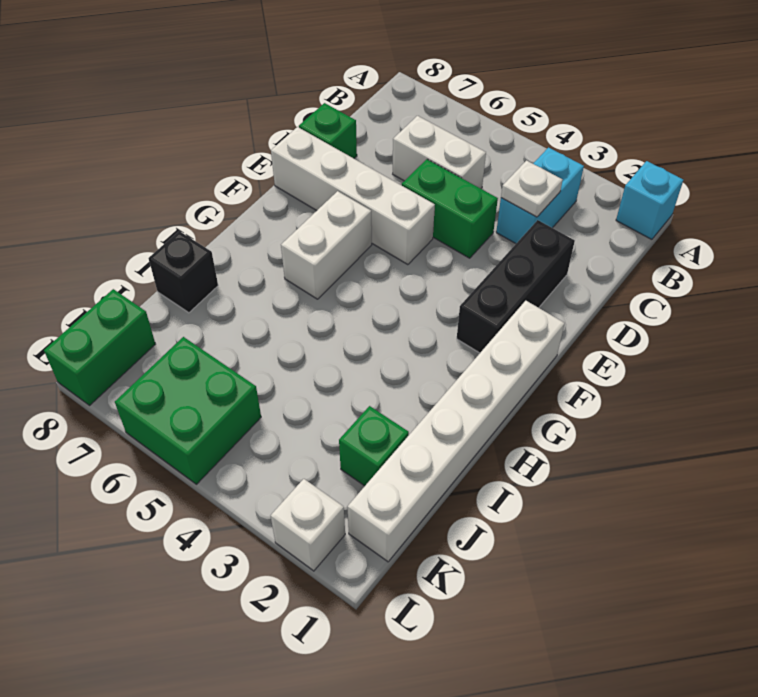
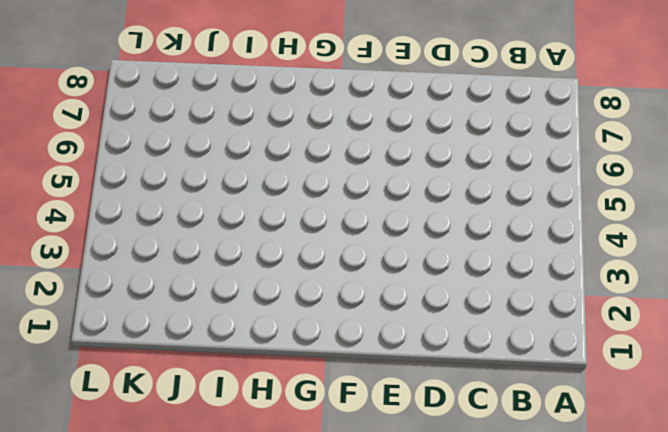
none -> cyan brick A1 level 1
none -> cyan brick B3:C3 level 1
none -> white brick C5:C6 level 1

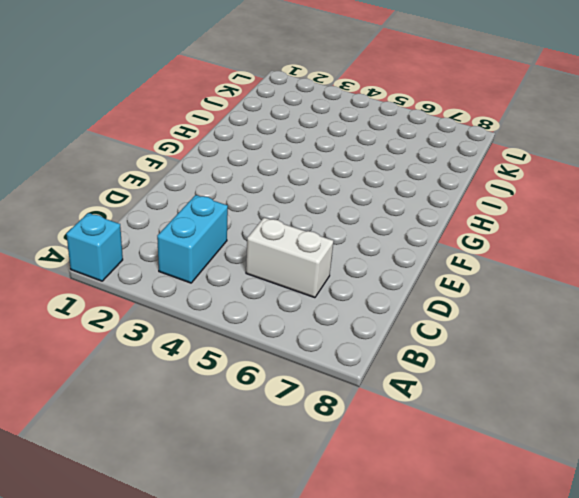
none -> black brick D2:F2 level 1
none -> green brick D4:D5 level 1
none -> green brick D8 level 1

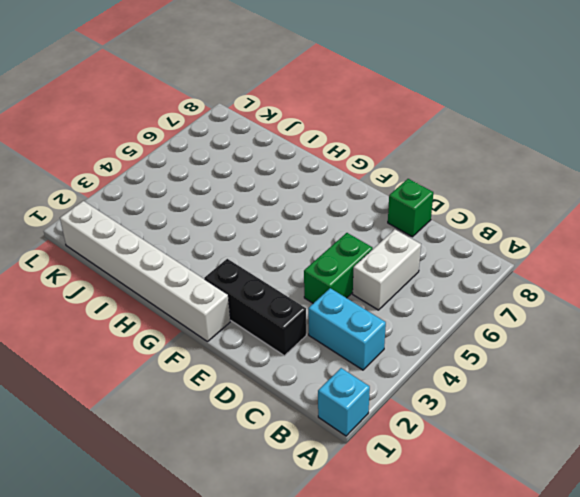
none -> white brick E5:E8 level 1
none -> white brick F6:G6 level 1
none -> black brick I8 level 1

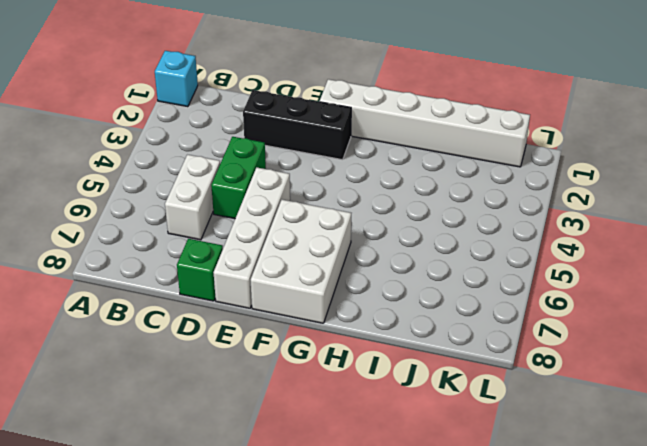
white brick F6:G8 level 1 -> white brick F6:G6 level 1
none -> cyan brick B3:C3 level 1
none -> black brick I8 level 1
none -> green brick J2 level 1

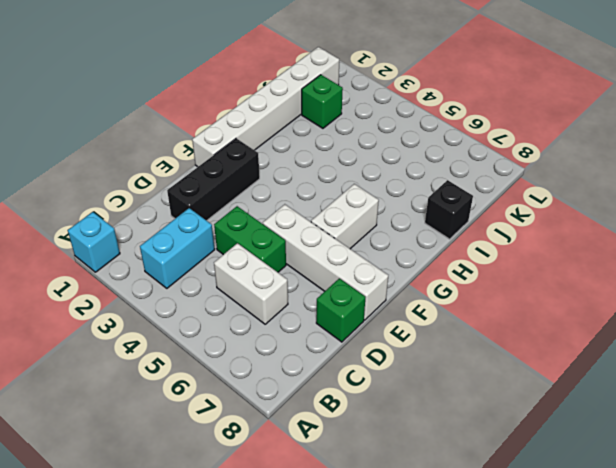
none -> green brick K5:L6 level 1
none -> green brick K8:L8 level 1
none -> white brick L2 level 1

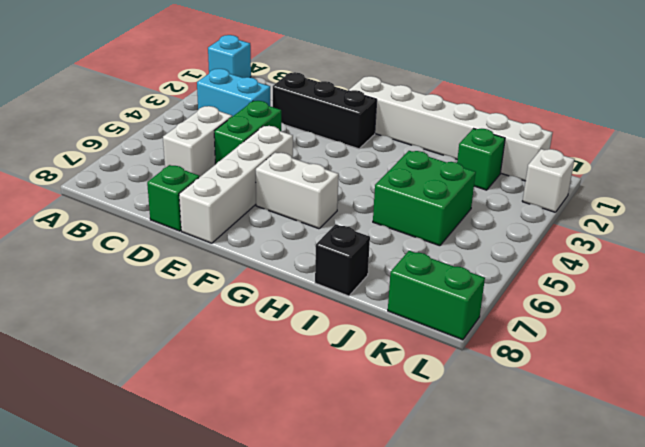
green brick I4:J5 level 1 -> green brick K5:L6 level 1
none -> white plate C3 level 2

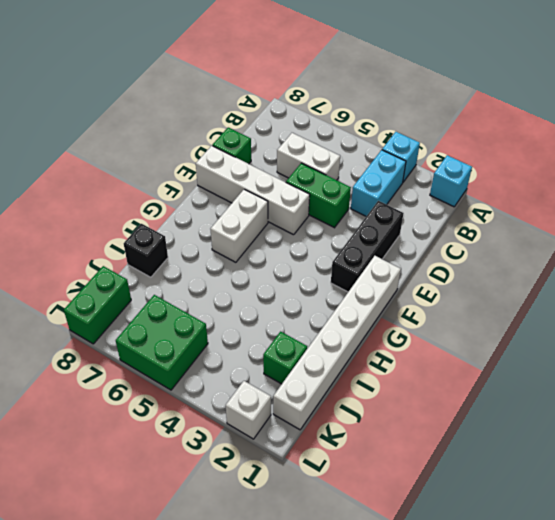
cyan brick A3 level 1 -> none
none -> white plate C3 level 2

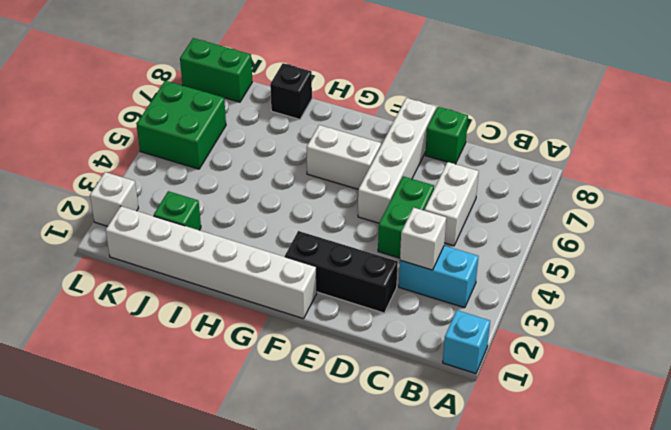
white brick C3 level 2 -> white plate C3 level 2

